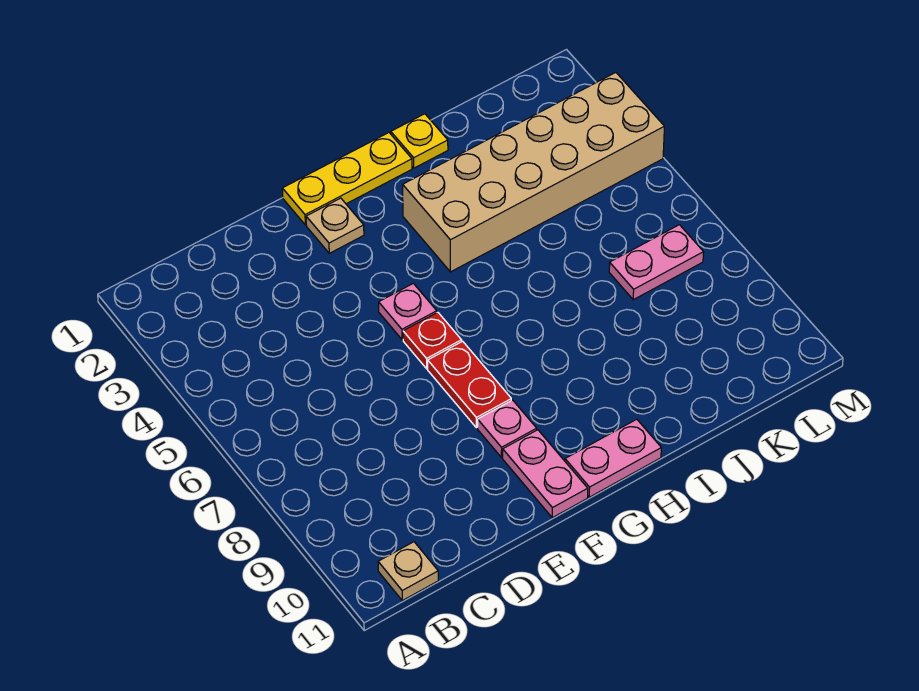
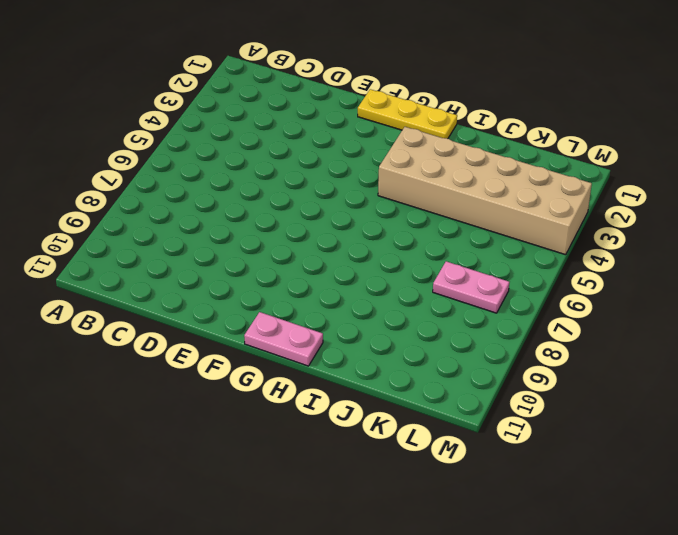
none -> tan plate B11 level 1
none -> tan plate F2 level 1
none -> pink plate F5 level 1

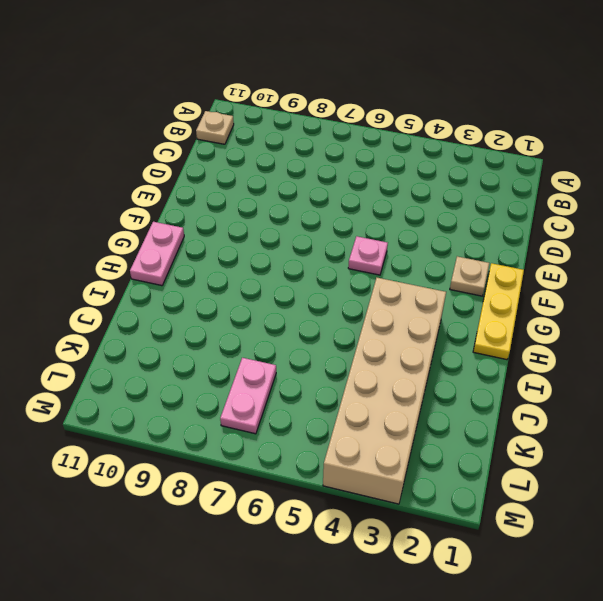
none -> red plate F6 level 1
none -> red plate F7:F8 level 1
none -> pink plate F9 level 1

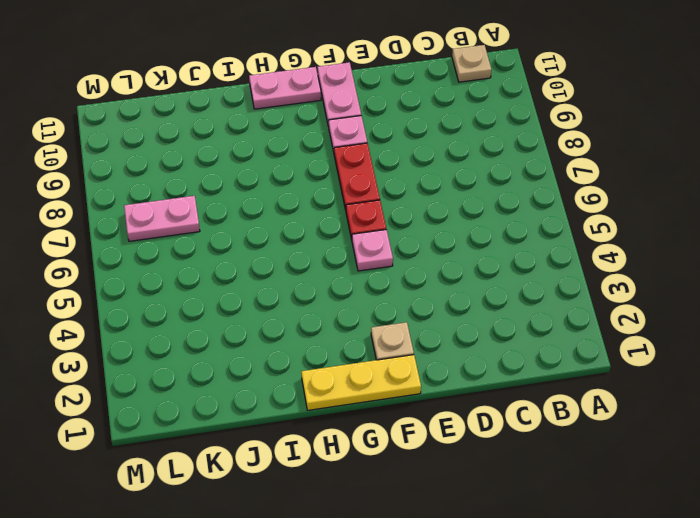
none -> tan brick H3:M4 level 1
none -> yellow plate I1 level 1

